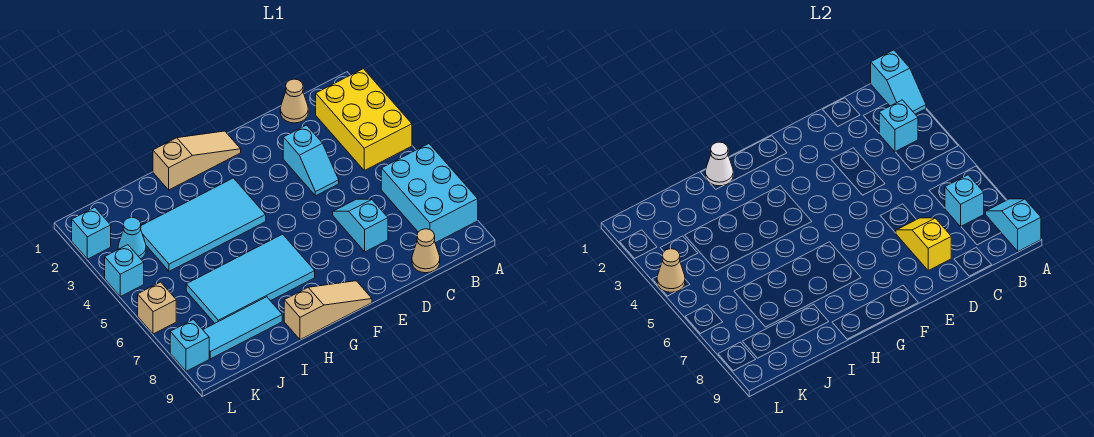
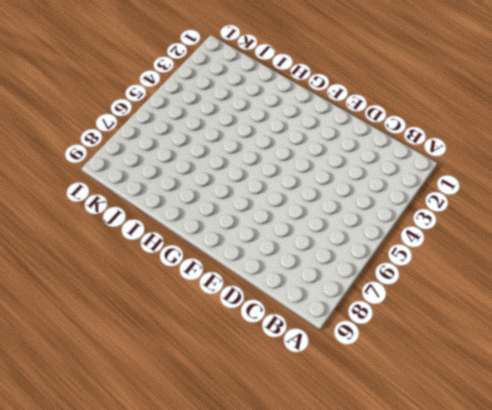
none -> yellow brick A2:B4 level 1
none -> cyan brick A6:B8 level 1
none -> tan cone C1 level 1

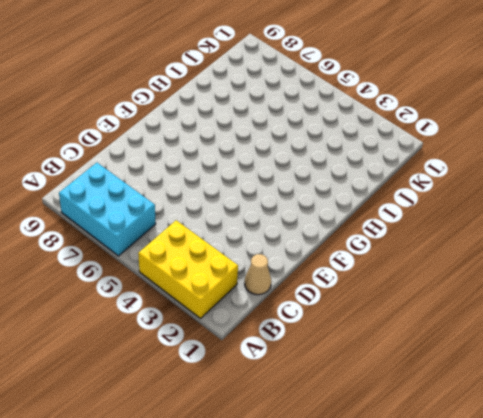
none -> tan cone C9 level 1
none -> cyan slope D3:D4 level 1 top 3
none -> cyan slope D6:D7 level 1 top 7

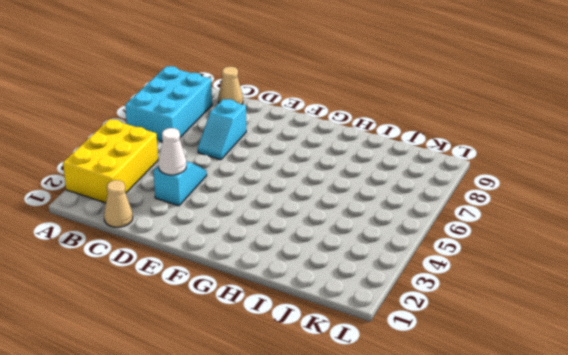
white cone D3 level 2 -> white cone H1 level 2
none -> tan slope F1:H1 level 1 top H
none -> tan slope F9:H9 level 1 top H
none -> cyan tile G3:J4 level 1

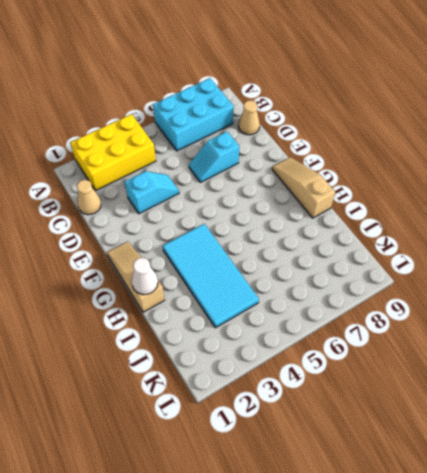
none -> cyan tile G6:J7 level 1
none -> cyan tile I8:K8 level 1
none -> cyan cone K3 level 1

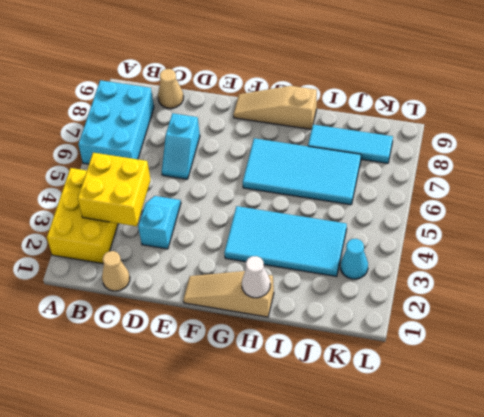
yellow brick B3:C4 level 2 -> cyan brick B3 level 2
none -> cyan brick L2 level 1
none -> cyan brick L4 level 1
none -> tan brick L6 level 1

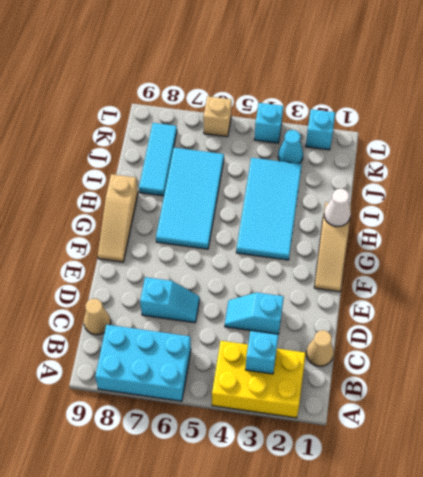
none -> cyan brick L8 level 1
none -> cyan slope A1:A2 level 2 top 1
none -> cyan slope A8:A9 level 2 top 9

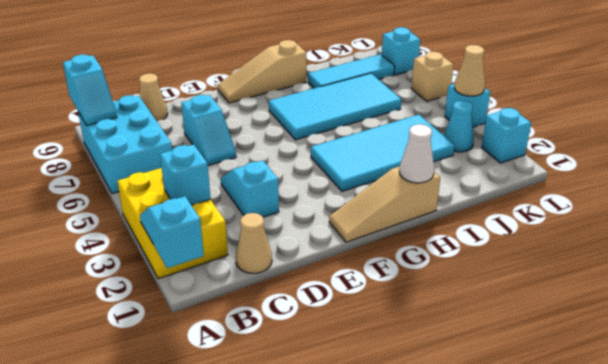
none -> cyan brick B7 level 2
none -> yellow slope D7:D8 level 2 top 8

